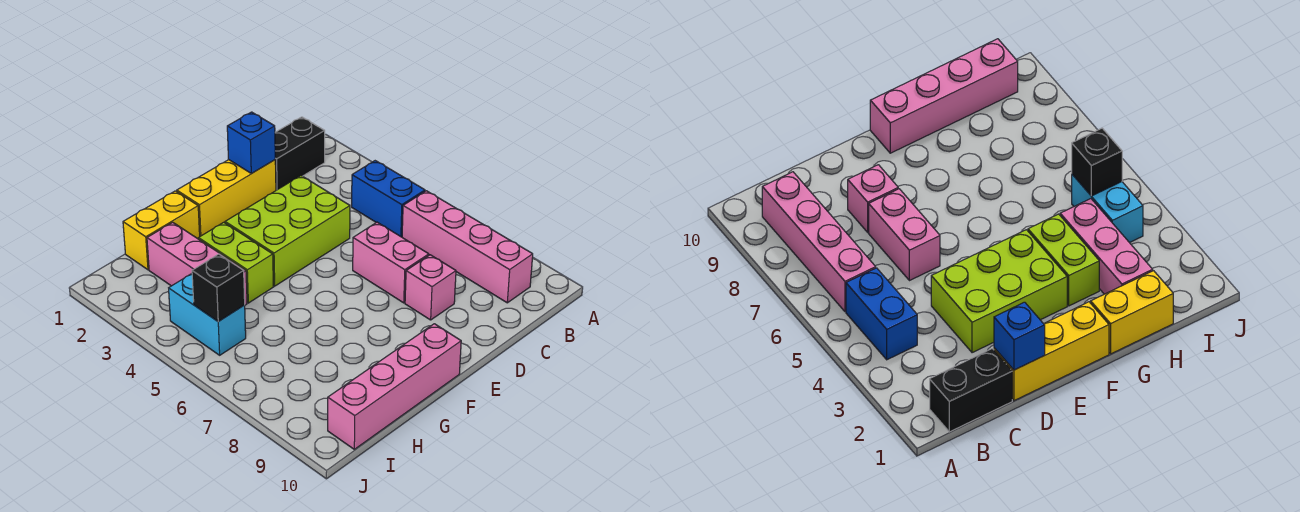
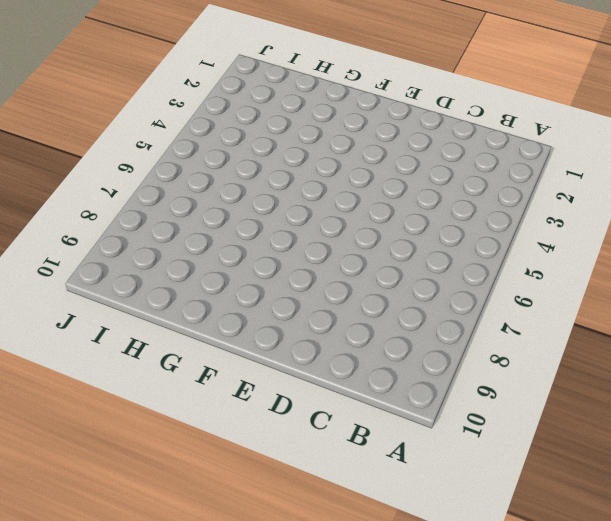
none -> black brick B1:C1 level 1
none -> blue brick B4:B5 level 1
none -> pink brick B6:B9 level 1

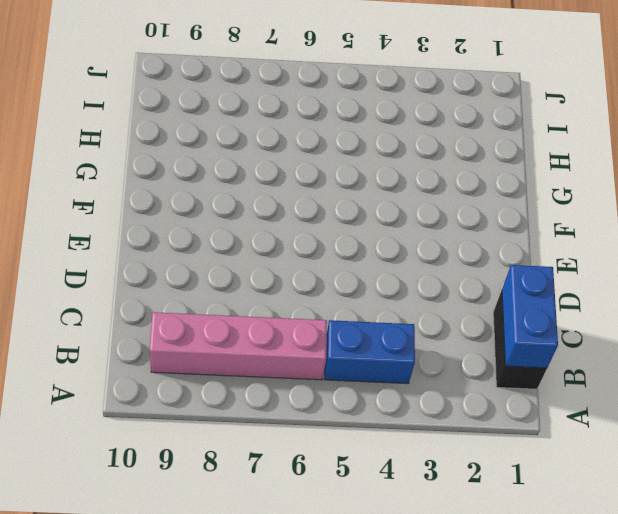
blue brick B1:C1 level 2 -> none
none -> yellow brick D1:F1 level 1
none -> lime brick D3:F4 level 1
none -> pink brick D6:D7 level 1

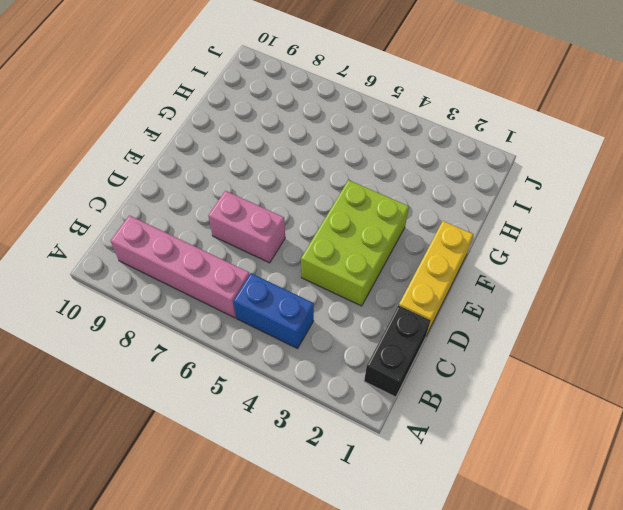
none -> pink brick D8 level 1
none -> pink brick F10:I10 level 1
none -> yellow brick G1:H1 level 1

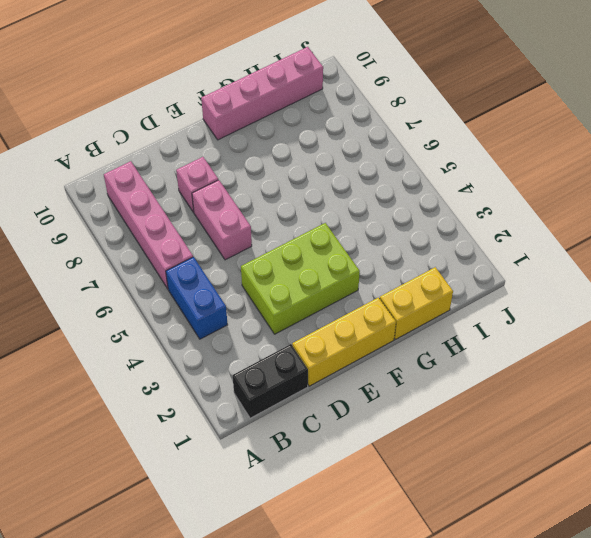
none -> lime brick G3:G4 level 1
none -> pink brick H2:H4 level 1
none -> cyan brick I4:I5 level 1

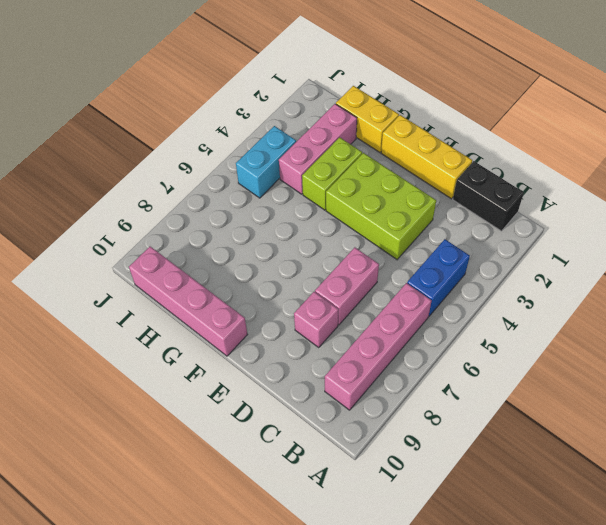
none -> blue brick D1 level 2
none -> black brick I5 level 2

